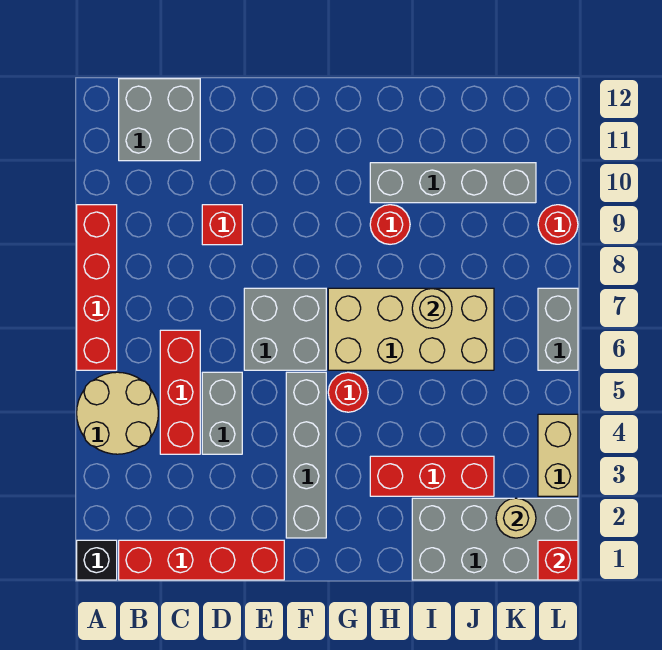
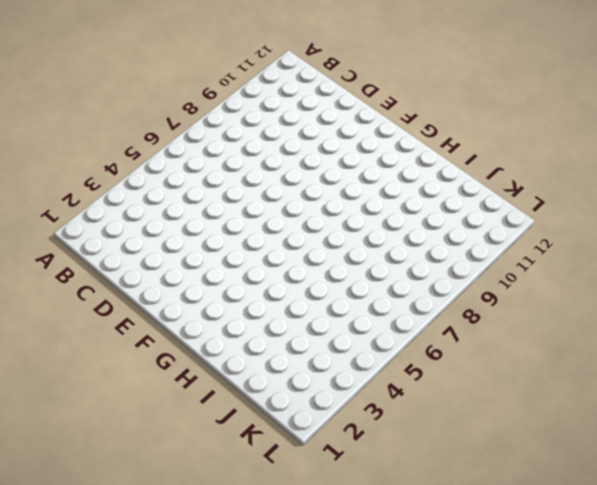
none -> black brick A1 level 1
none -> tan round brick A4:B5 level 1
none -> red brick A6:A9 level 1

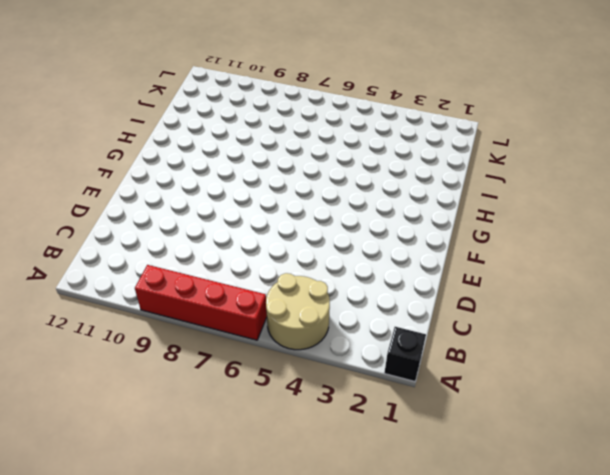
none -> red brick B1:E1 level 1
none -> grey brick B11:C12 level 1
none -> red brick C4:C6 level 1

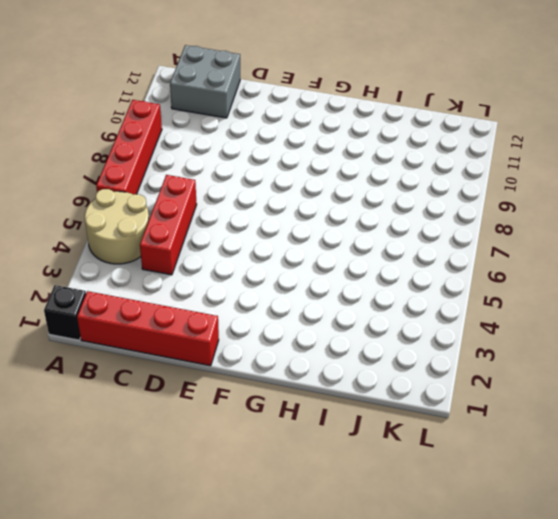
none -> grey brick D4:D5 level 1
none -> red brick D9 level 1
none -> grey brick E6:F7 level 1

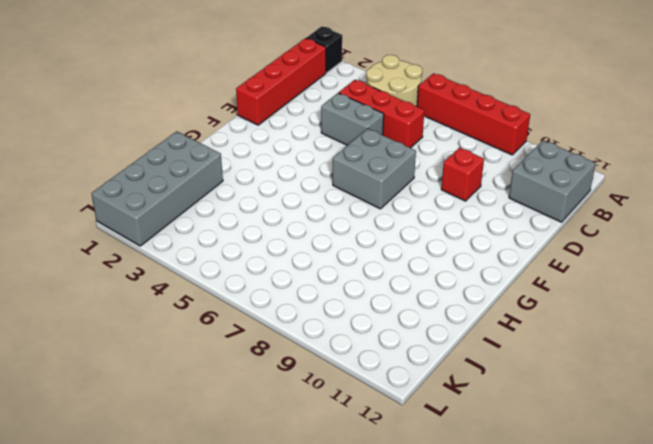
none -> grey brick F2:F5 level 1
none -> red round brick G5 level 1
none -> tan brick G6:J7 level 1

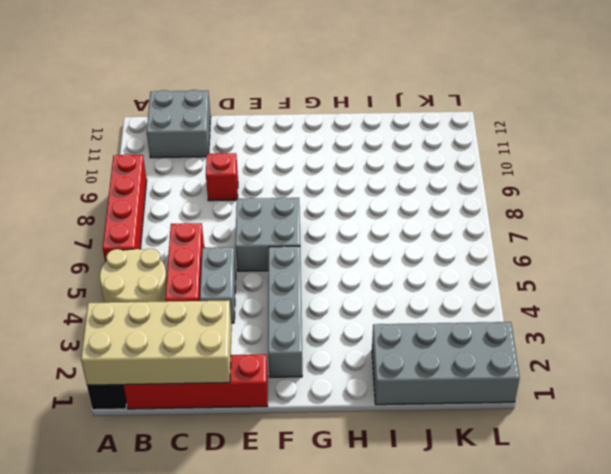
tan brick A1:D2 level 2 -> tan brick G6:J7 level 1
none -> red round brick G5 level 1
none -> red brick H3:J3 level 1
none -> red round brick H9 level 1

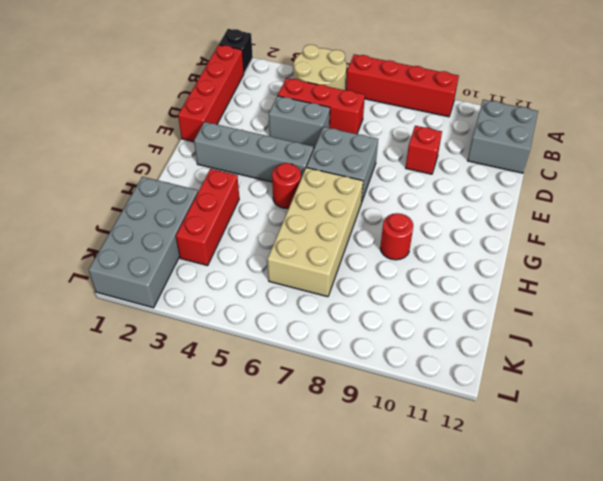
none -> grey brick H10:K10 level 1
none -> tan brick L3:L4 level 1
none -> grey brick L6:L7 level 1

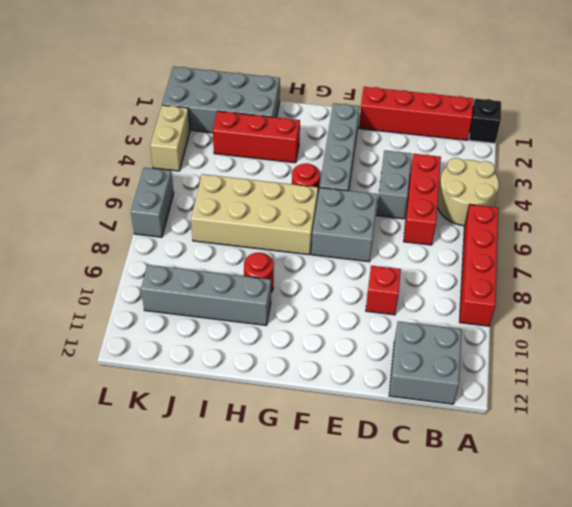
none -> red round brick L9 level 1
none -> tan round brick I7 level 2
none -> tan round brick K2 level 2

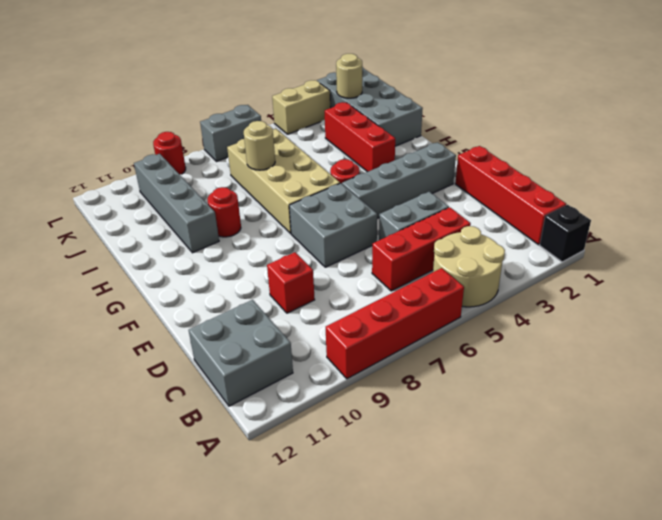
none -> red brick L1 level 2

